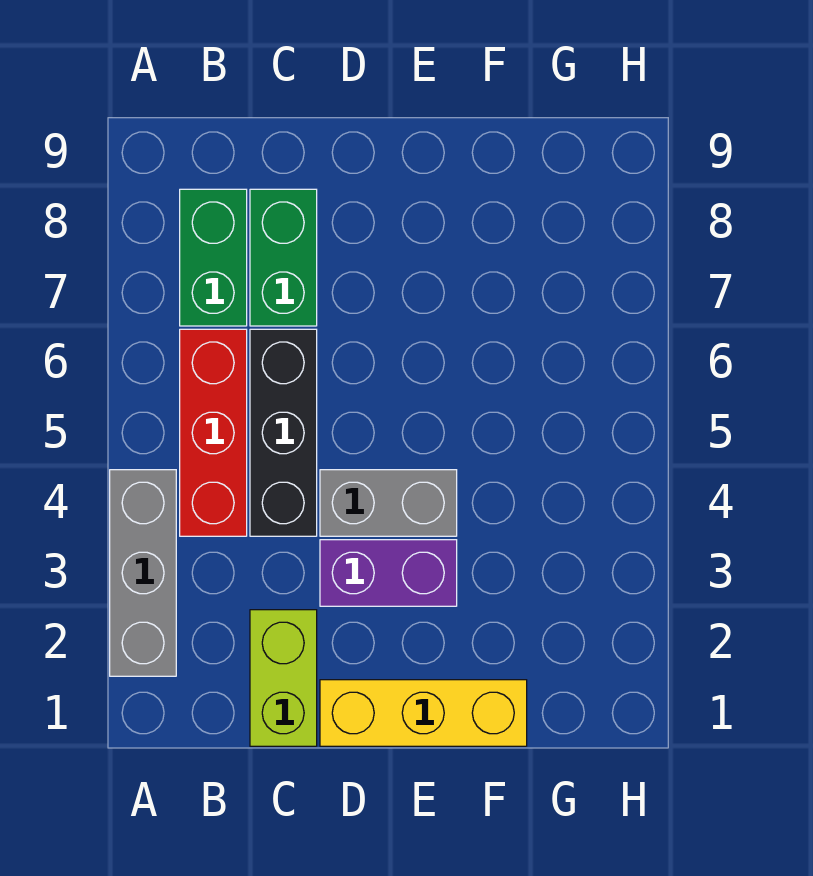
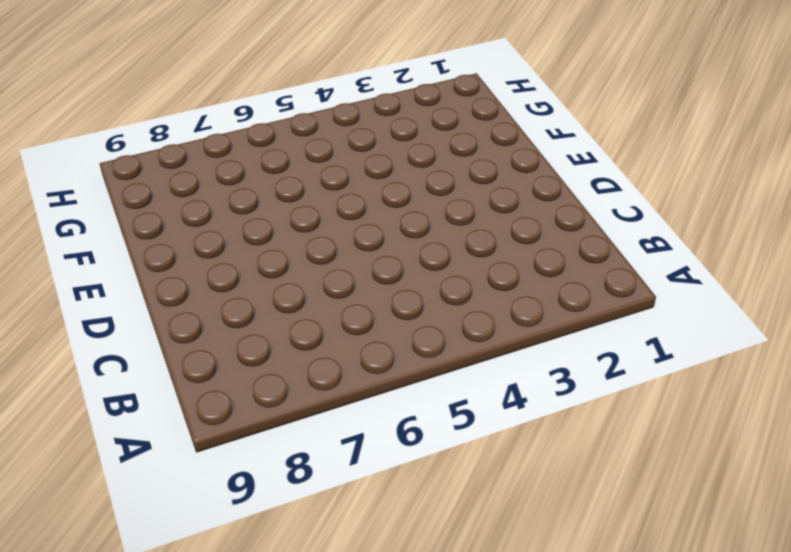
none -> grey brick A2:A4 level 1
none -> red brick B4:B6 level 1

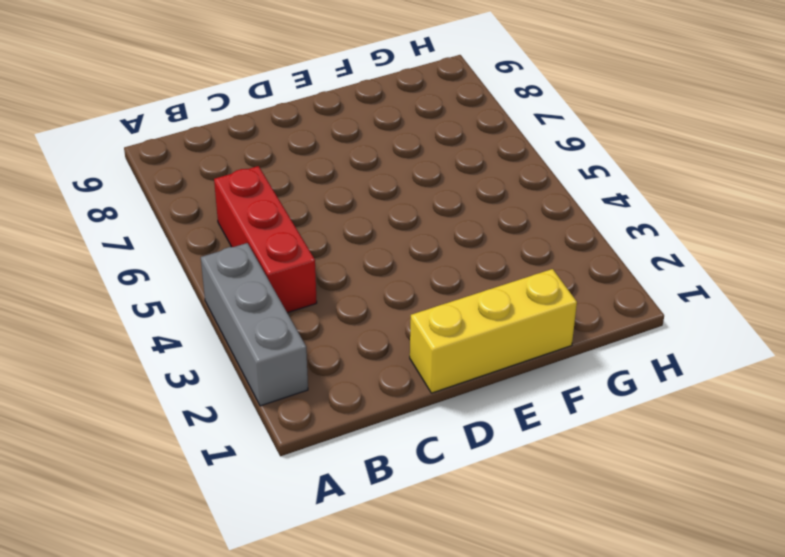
none -> green brick B7:B8 level 1
none -> lime brick C1:C2 level 1

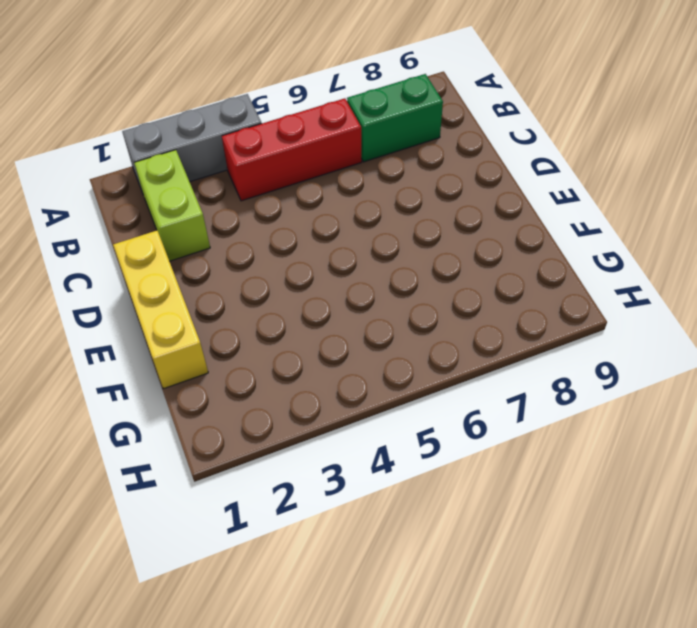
lime brick B2:C2 level 1 -> lime brick C1:C2 level 1
none -> black brick C4:C6 level 1
none -> green brick C7:C8 level 1

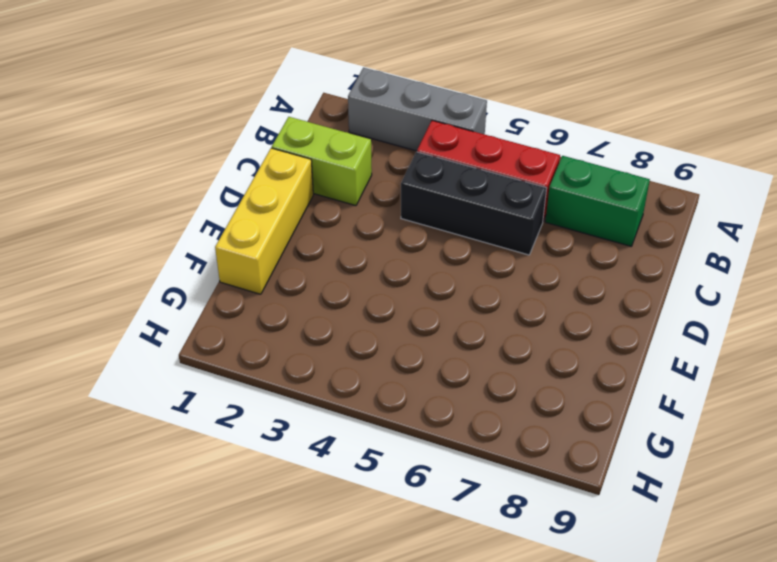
none -> green brick C7:C8 level 1
none -> purple brick D3:E3 level 1

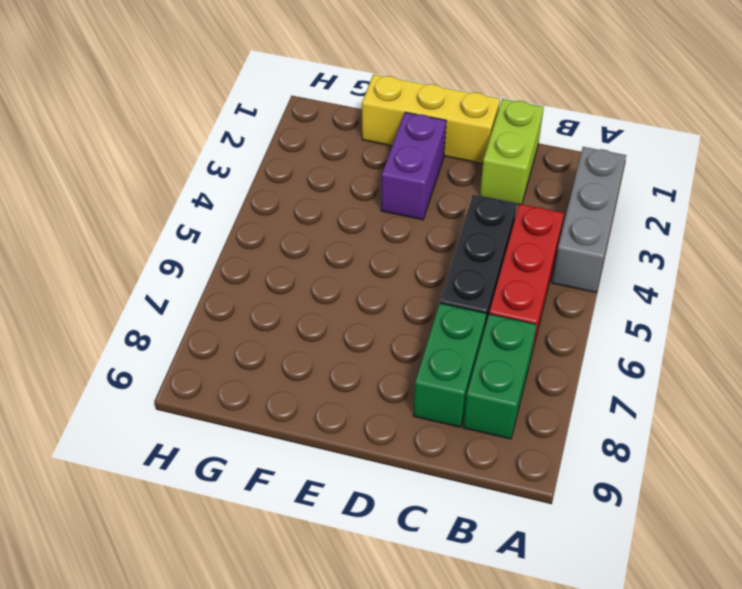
purple brick E2:E3 level 1 -> purple brick D3:E3 level 1
none -> grey brick D4:E4 level 1

